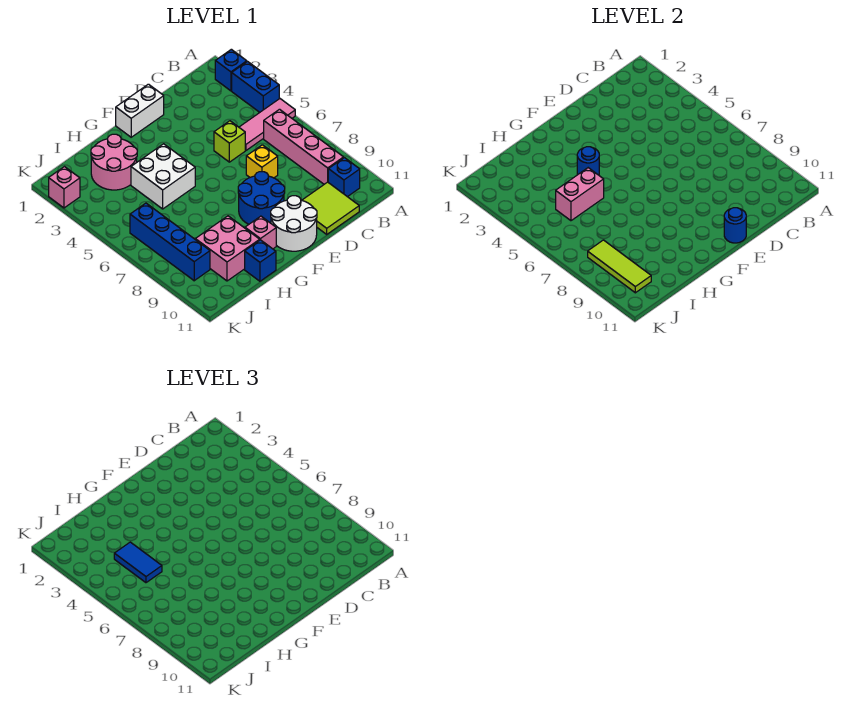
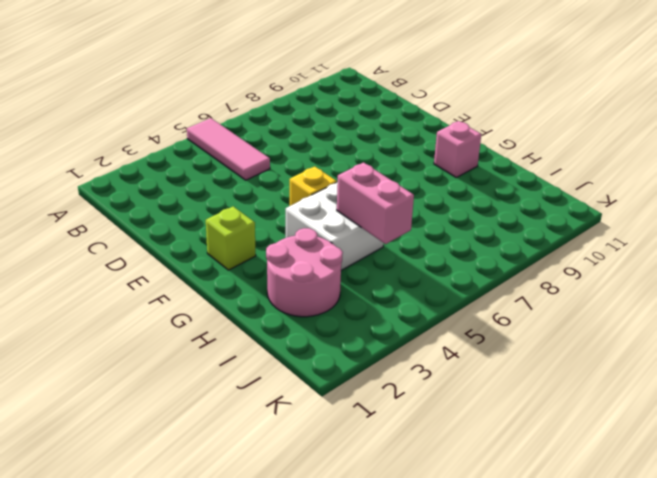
lime brick F2 level 1 -> lime brick D5 level 1
yellow brick F5 level 1 -> yellow brick D7 level 1
none -> blue brick A2 level 1
none -> blue brick A3:A4 level 1
none -> pink brick B6:B9 level 1

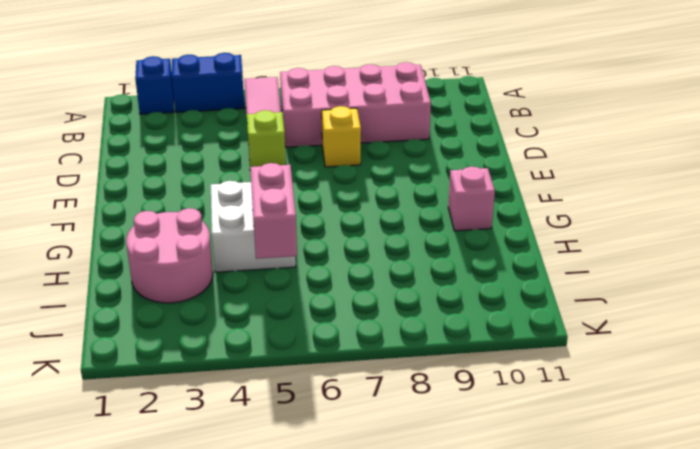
pink brick B6:C9 level 1 -> pink brick B6:B9 level 1
none -> blue brick B10 level 1
none -> lime tile C10:D11 level 1
none -> white brick E1:F1 level 1

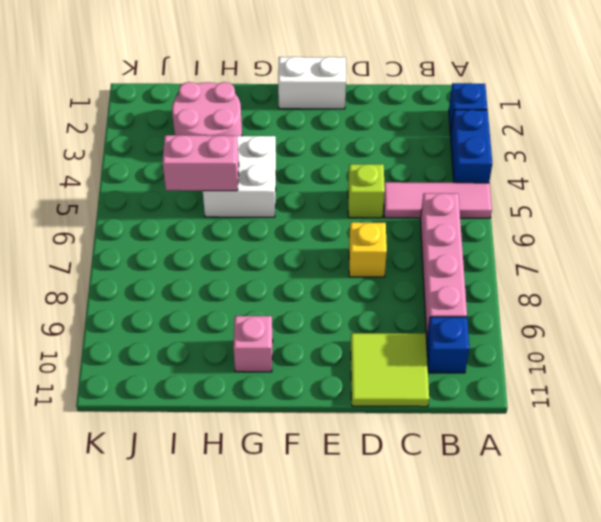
none -> blue round brick E8:F9 level 1
none -> white round brick E10:F11 level 1
none -> pink brick H9:I10 level 1

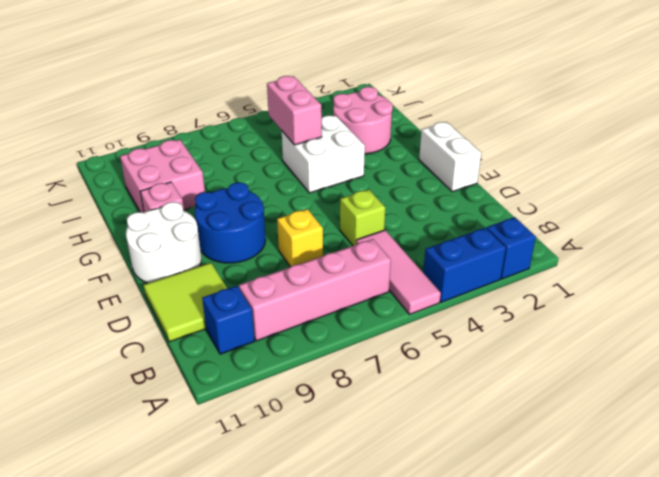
none -> blue brick H11 level 1
none -> blue brick J6:J9 level 1
none -> pink brick K2 level 1

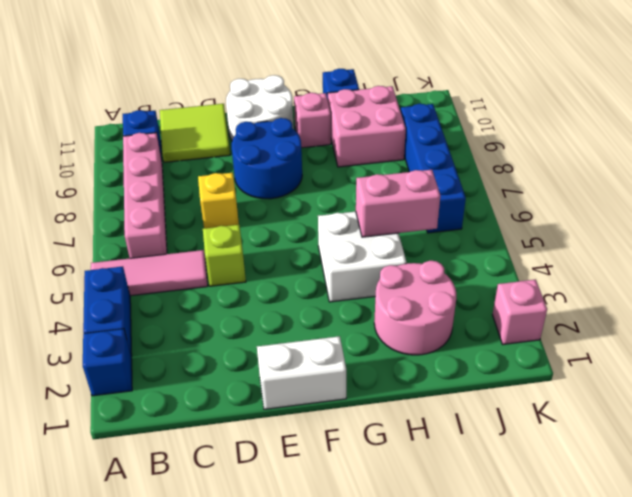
none -> blue round brick E11 level 2
none -> blue round brick G4 level 2
none -> lime tile J8:J10 level 2

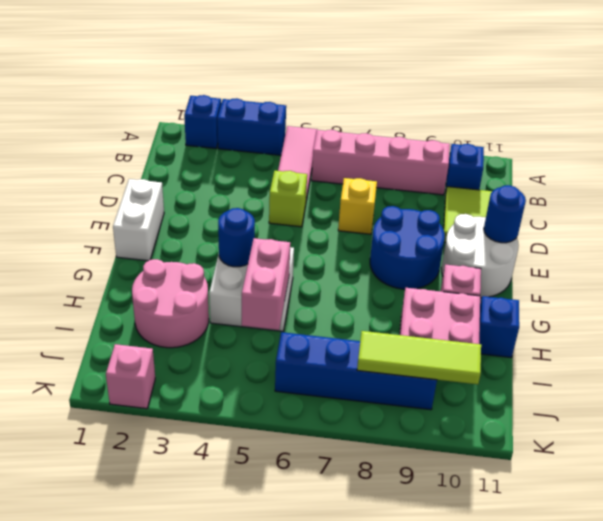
none -> blue tile I4:I5 level 3

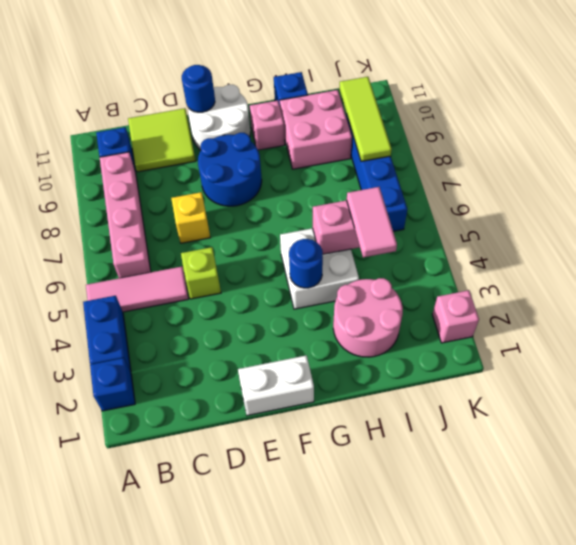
pink tile I4:I5 level 3 -> blue tile I4:I5 level 3

